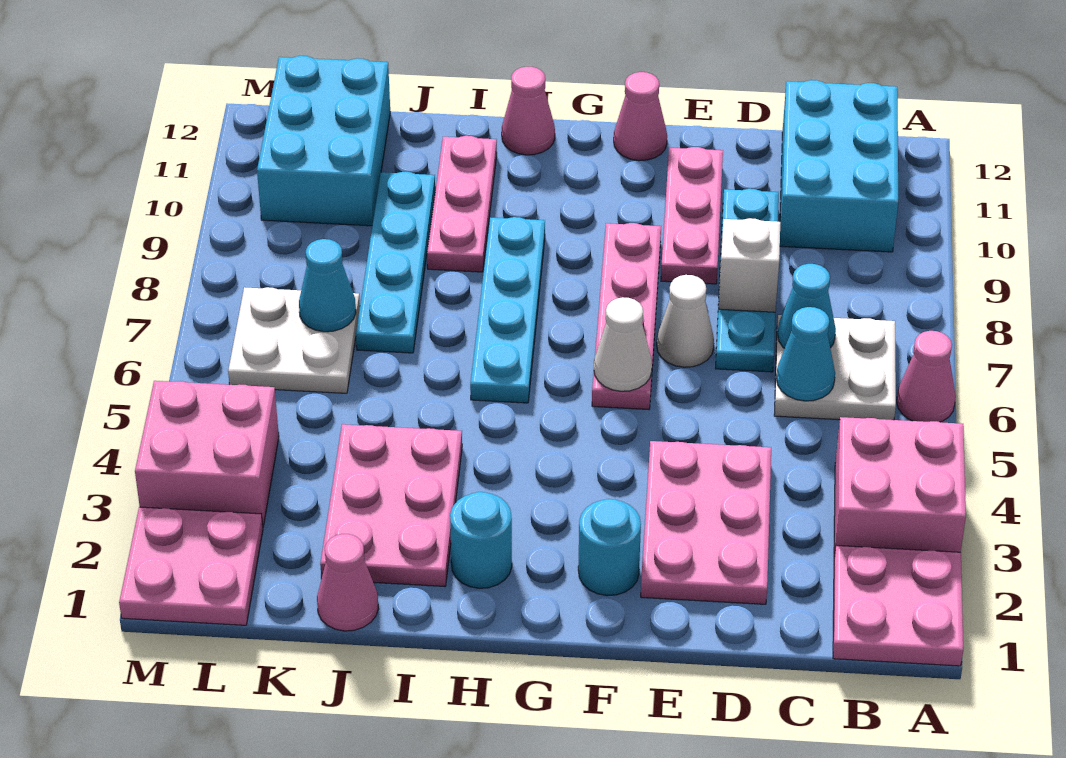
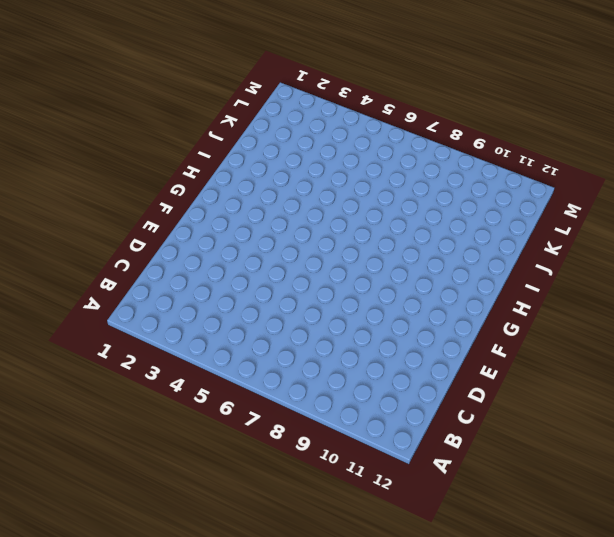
none -> pink plate A1:B2 level 1
none -> pink brick A3:B4 level 1
none -> pink cone A6 level 1

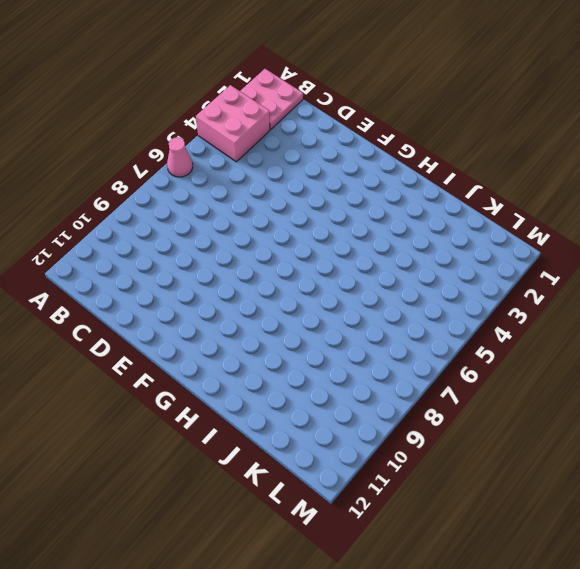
none -> white plate B6:C7 level 1
none -> cyan brick B10:C12 level 1
none -> pink plate D2:E4 level 1

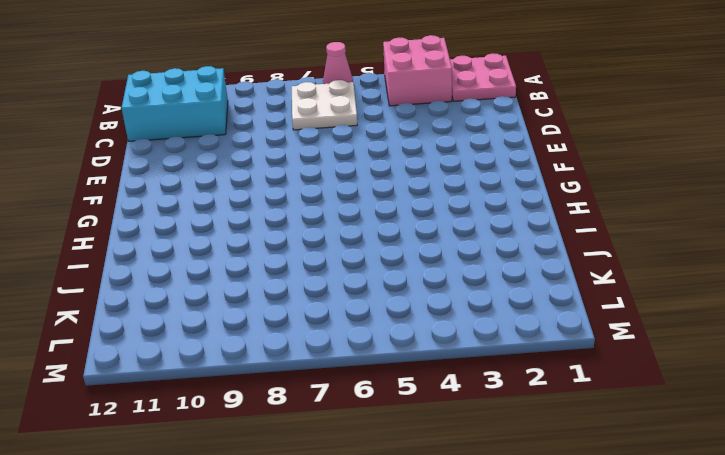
none -> pink plate D2:E4 level 1
none -> cyan plate D7:D10 level 1
none -> white cone E7 level 1

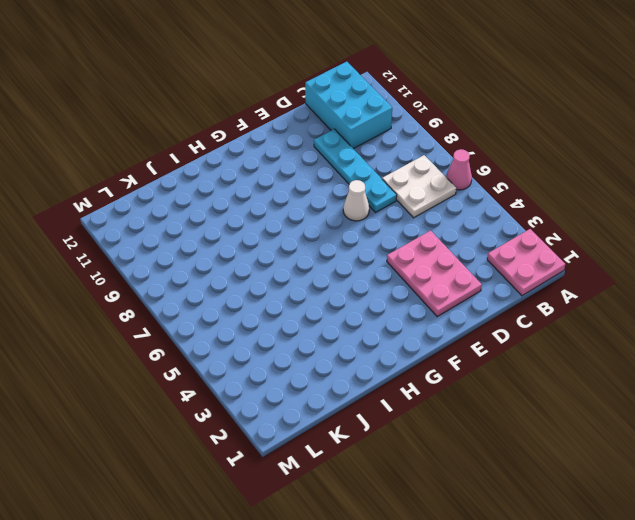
none -> pink brick A3:B4 level 1
none -> pink plate E9:E11 level 1
none -> cyan round brick F2 level 1

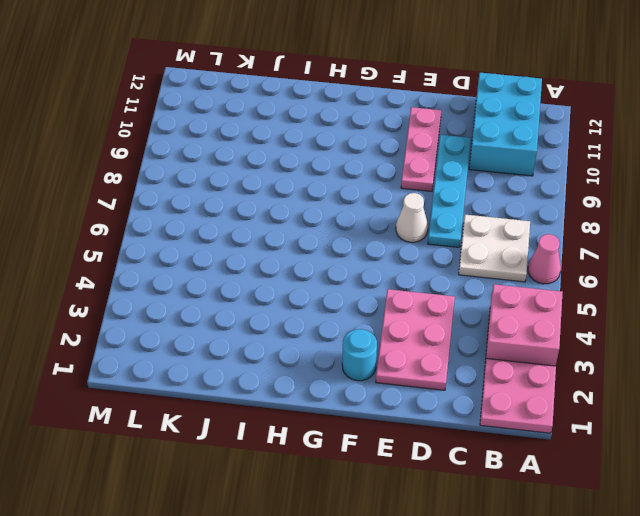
none -> pink plate F6:F9 level 1
none -> pink cone F12 level 1
none -> cyan round brick H2 level 1

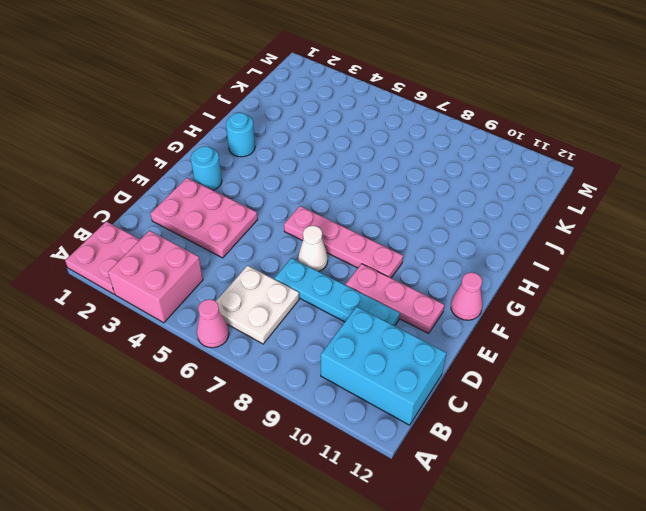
none -> cyan plate H6:H9 level 1
none -> pink cone H12 level 1
none -> pink plate I2:J4 level 1

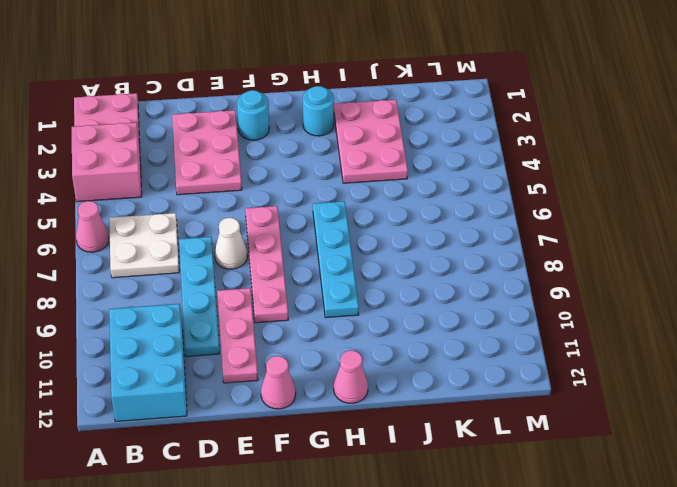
none -> pink plate I9:I11 level 1
none -> pink cone J1 level 1
none -> cyan plate J7:J10 level 1

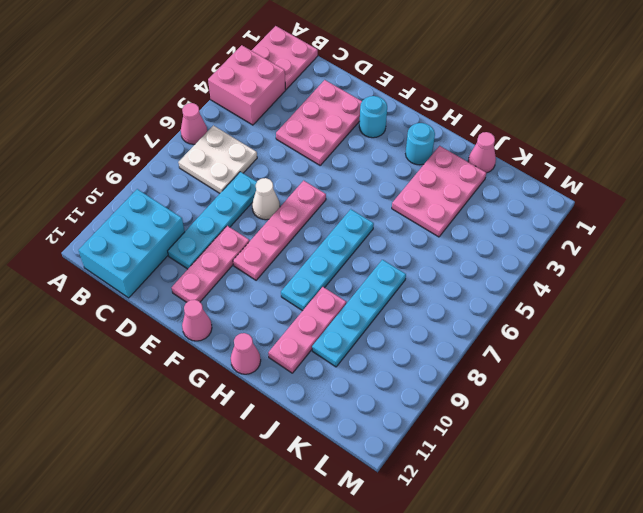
none -> white plate K6:L7 level 1
none -> cyan brick K10:L12 level 1
none -> pink plate L1:M2 level 1

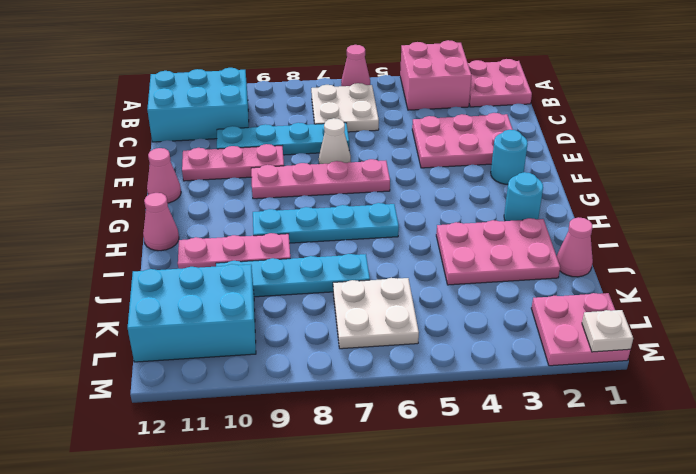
white plate M1 level 2 -> none
none -> pink brick L3:M4 level 1
none -> cyan cone C6 level 2
none -> cyan cone C7 level 2

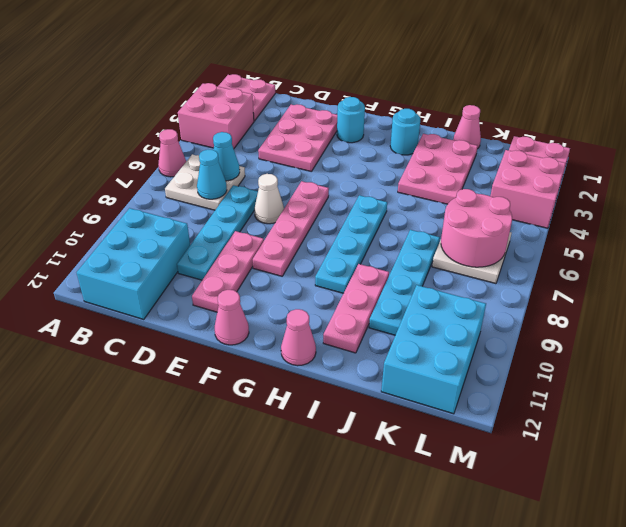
pink round brick K6:L7 level 2 -> cyan cone K7 level 2
none -> white brick D8 level 2
none -> white cone F6 level 2

